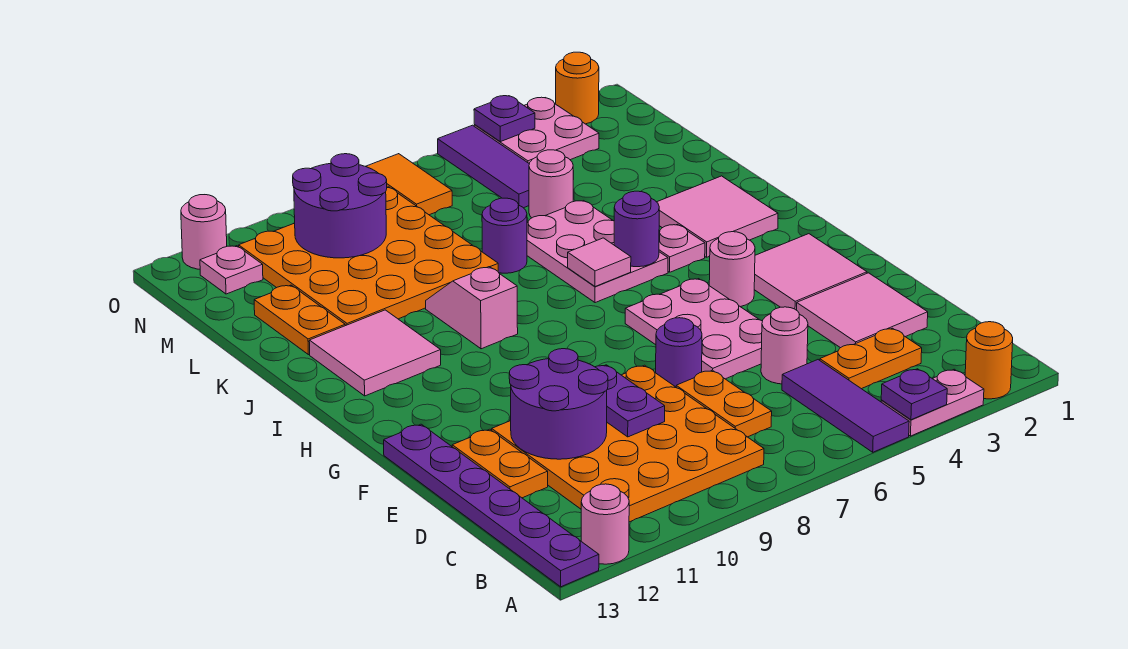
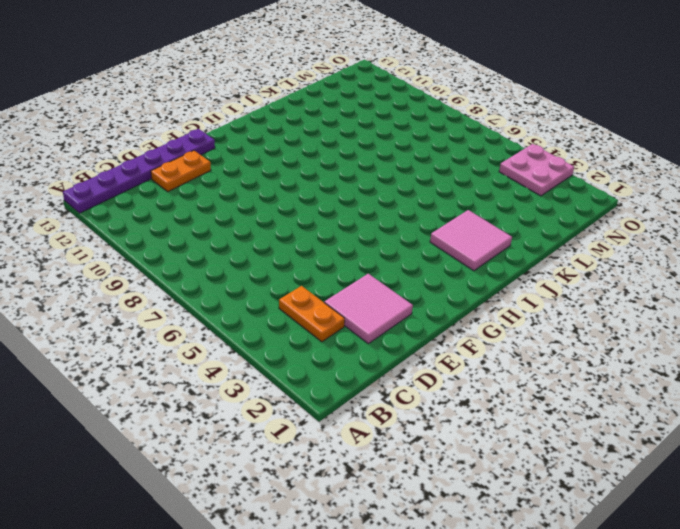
none -> orange round brick A2 level 1
none -> pink plate A3:A4 level 1
none -> purple tile A5:C5 level 1
none -> pink round brick A12 level 1

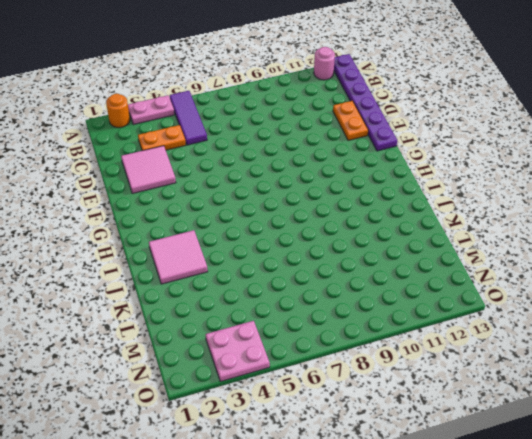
none -> orange plate B8:E11 level 1
none -> orange plate C7:D7 level 1
none -> pink round brick D5 level 1
none -> pink plate E5:G6 level 1

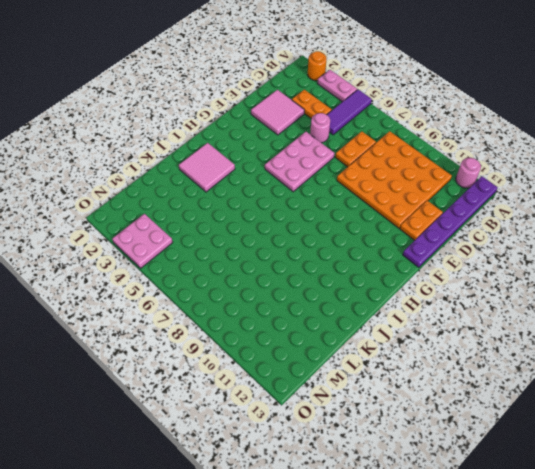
none -> purple round brick E7 level 1
none -> pink tile F2:G3 level 1
none -> pink round brick G4 level 1
none -> pink plate I4 level 1

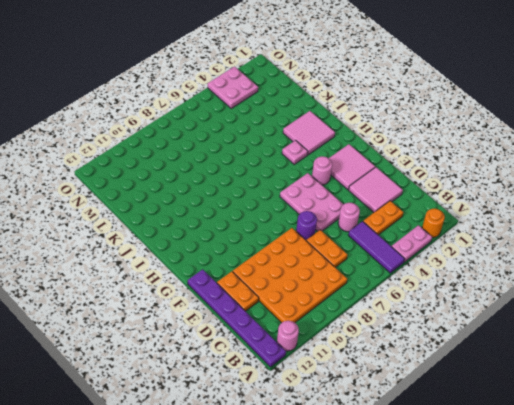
none -> pink plate I5:K6 level 1
none -> pink slope I9:J9 level 1 top I
none -> pink tile I11:J12 level 1
none -> purple round brick K7 level 1

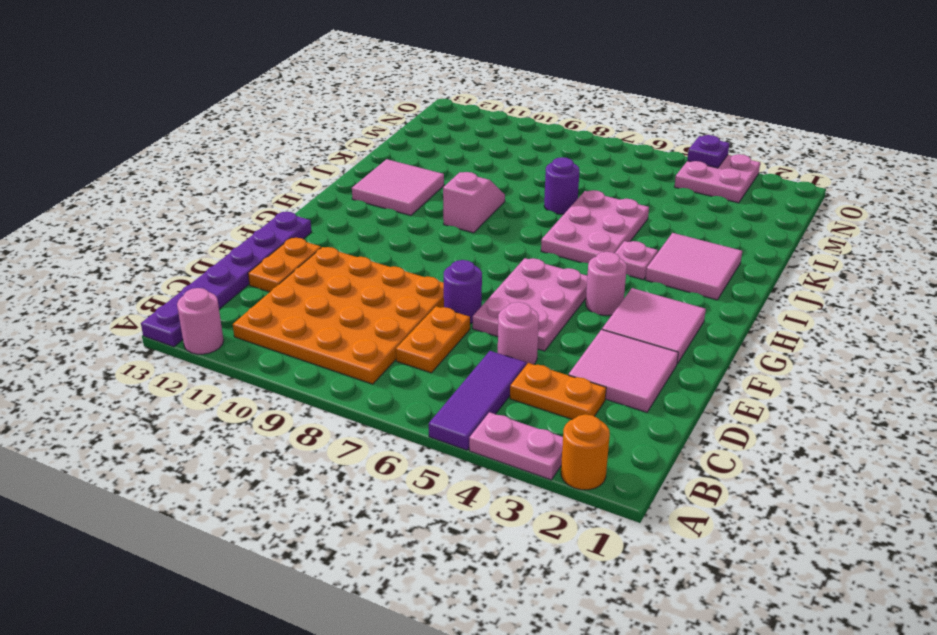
none -> orange plate K8:N11 level 1
none -> orange plate K12:L12 level 1
none -> pink round brick L5 level 1
none -> purple tile M5:O5 level 1

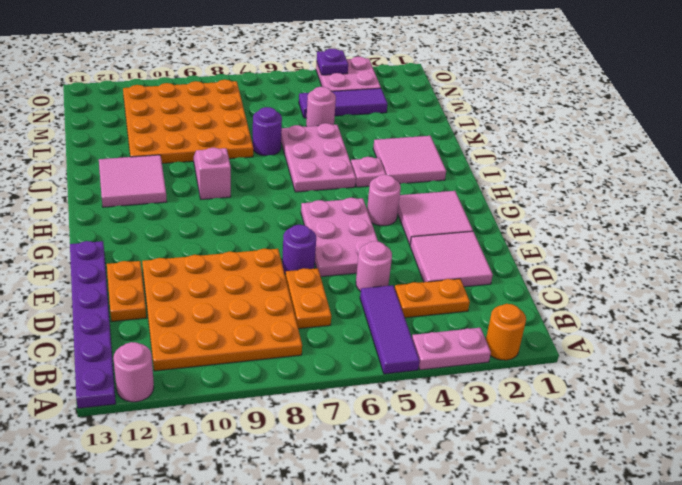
purple tile M3:M5 level 1 -> purple tile M5:O5 level 1
none -> orange plate K12:L12 level 1
none -> orange tile N7:O7 level 1
none -> pink plate N12 level 1
none -> orange round brick O2 level 1

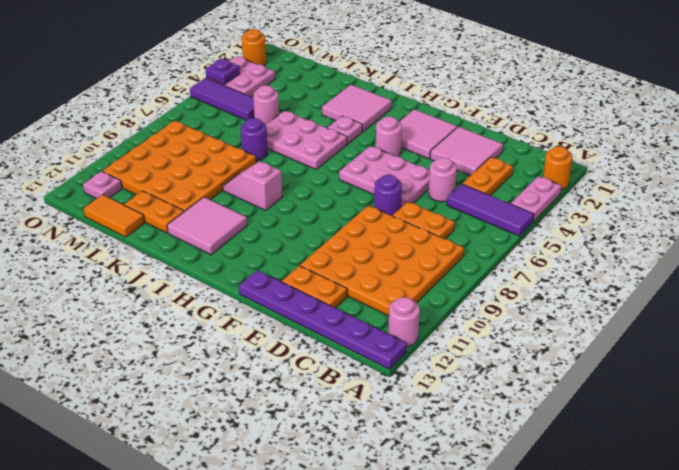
orange tile L13:M13 level 1 -> orange tile N7:O7 level 1
none -> pink round brick O12 level 1
none -> purple plate A4 level 2
none -> purple plate D9:E9 level 2
none -> purple round brick D10:E11 level 2

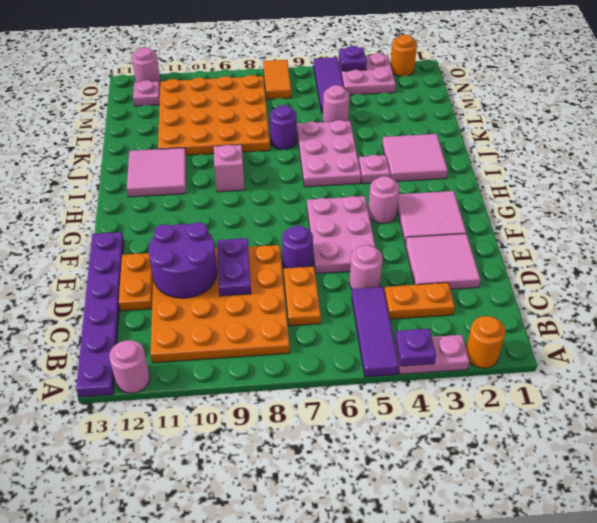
none -> orange plate K12:L12 level 1
none -> purple round brick I5 level 2
none -> pink tile I6 level 2
none -> purple round brick M9:N10 level 2

